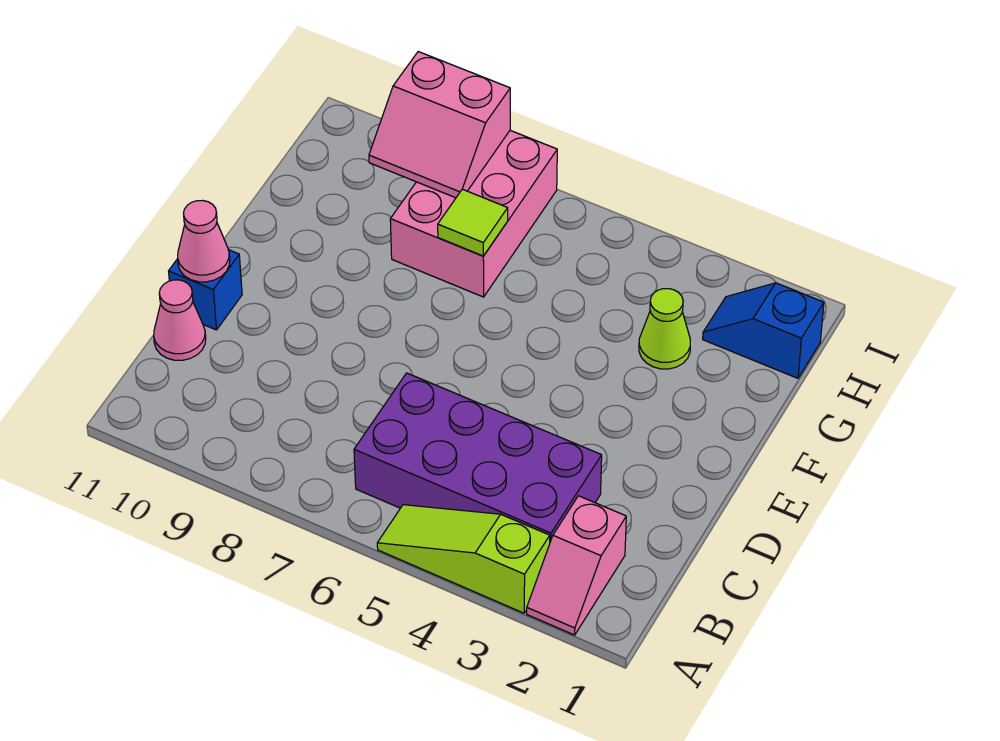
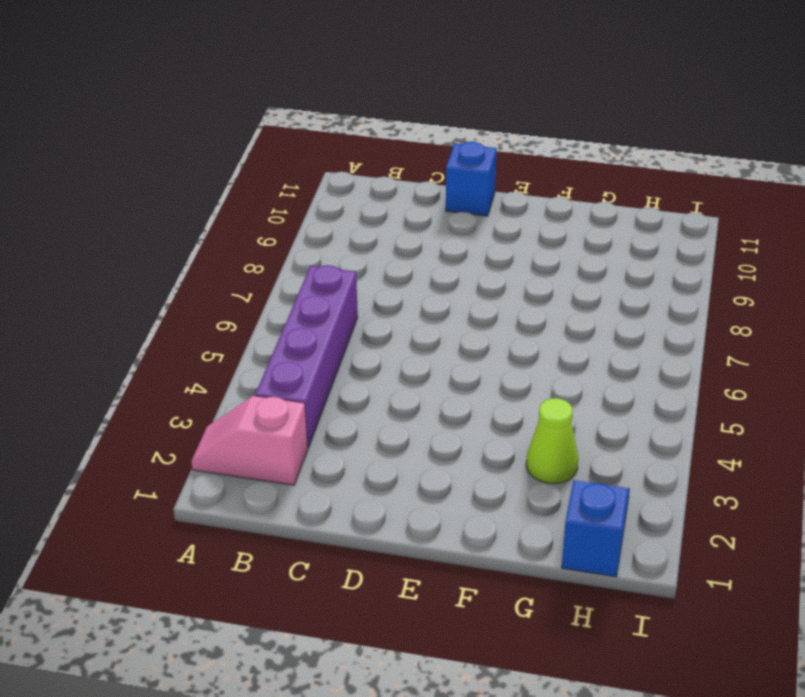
purple brick B3:B6 level 1 -> purple brick B3:C6 level 1
none -> lime slope A3:A5 level 1 top 3
none -> pink cone C11 level 1

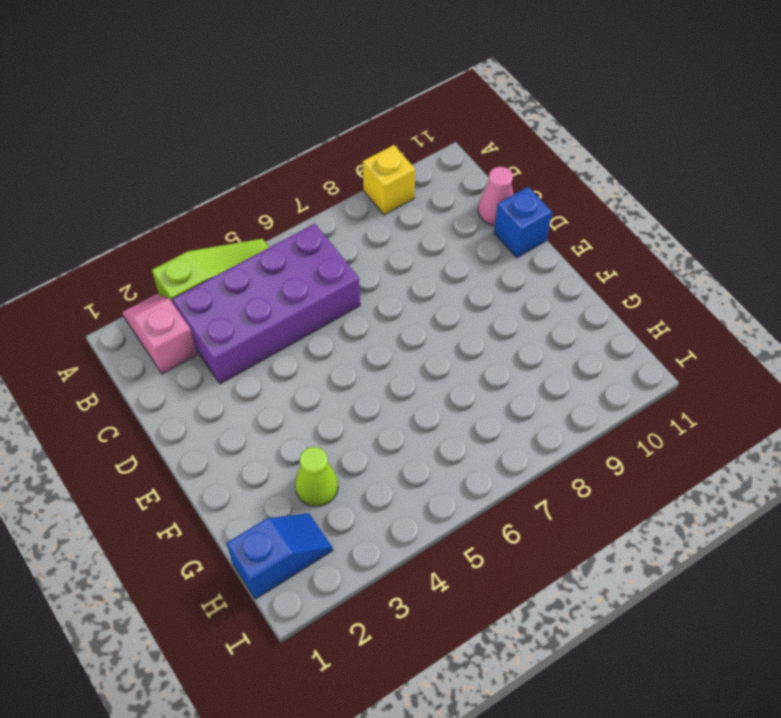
yellow brick A9 level 1 -> none
none -> pink brick G7:I8 level 1
none -> pink cone D11 level 2

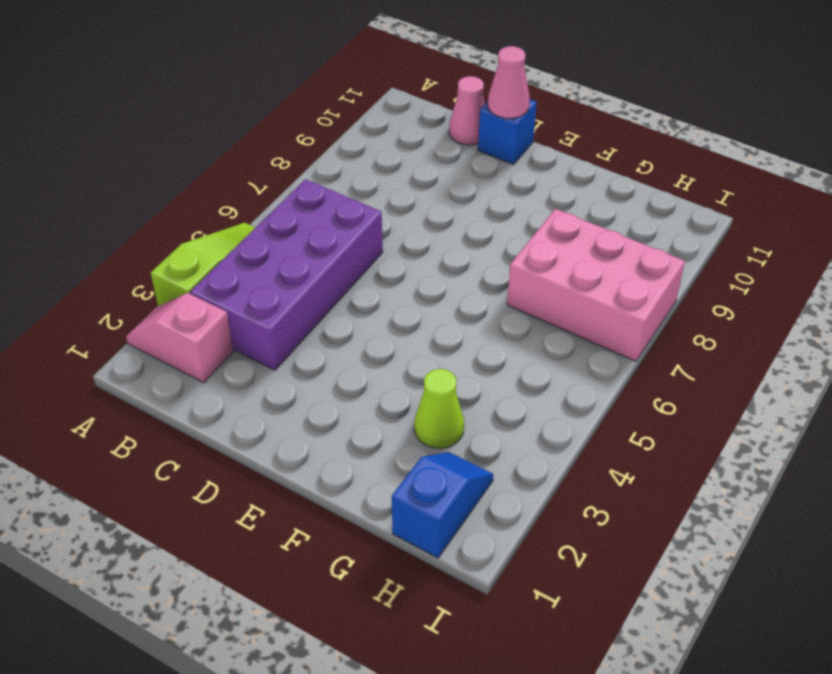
none -> lime tile G7 level 2
none -> pink slope H8:I9 level 2 top I

